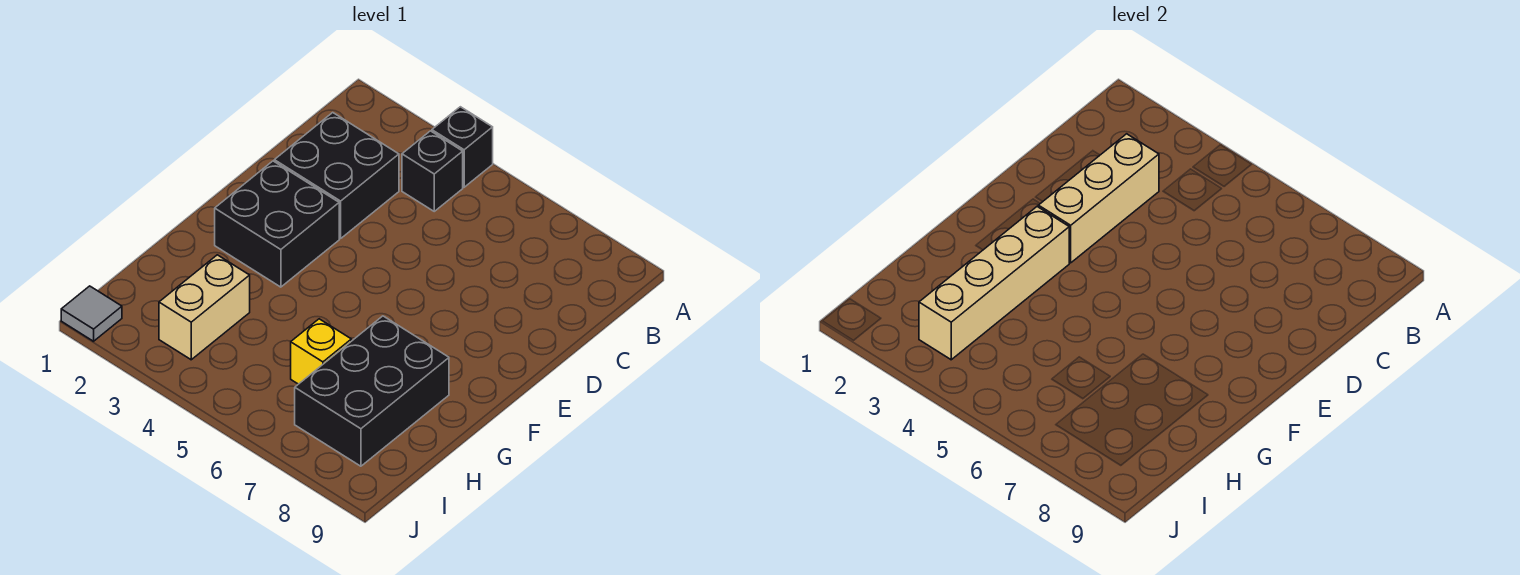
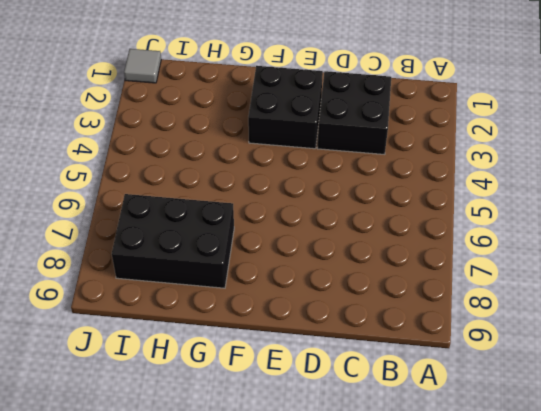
none -> black brick A4 level 1
none -> black brick B4 level 1

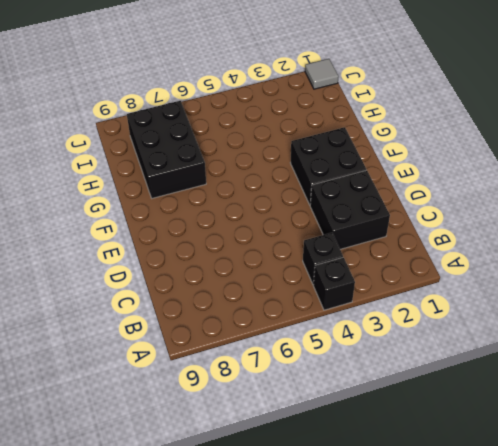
none -> tan brick H3:I3 level 1
none -> yellow brick H6 level 1

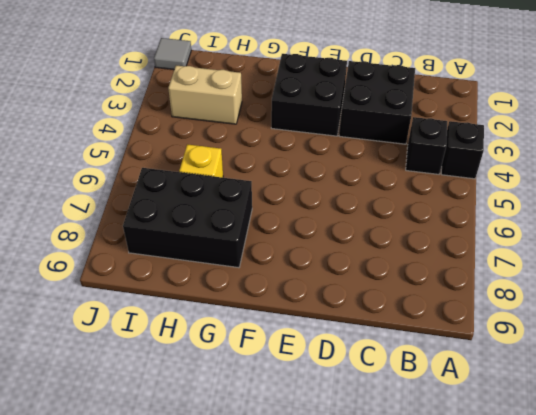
none -> tan brick C3:E3 level 2
none -> tan brick F3:I3 level 2

